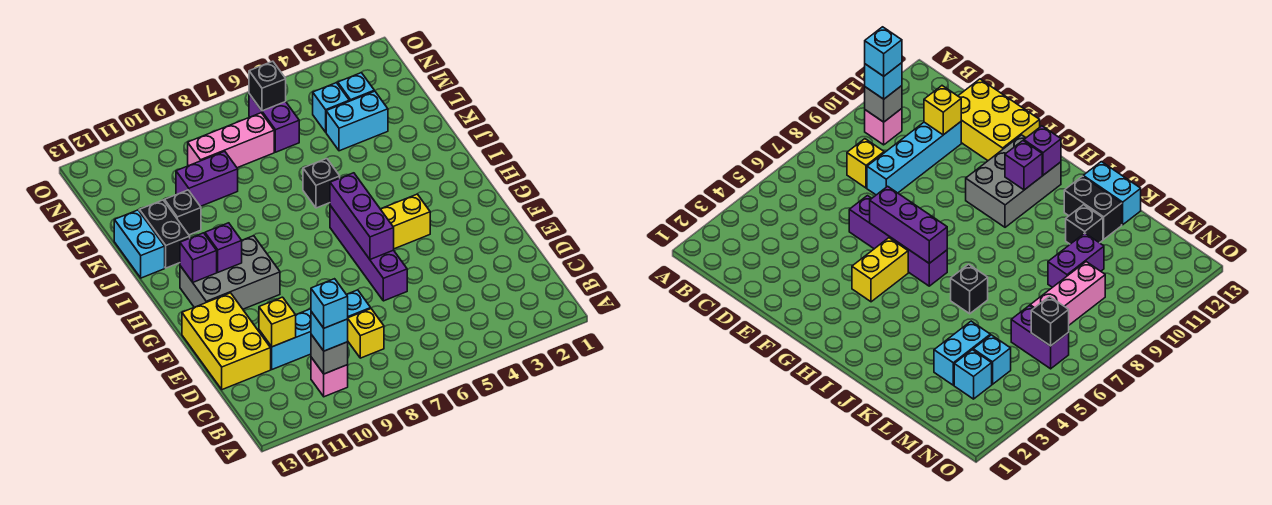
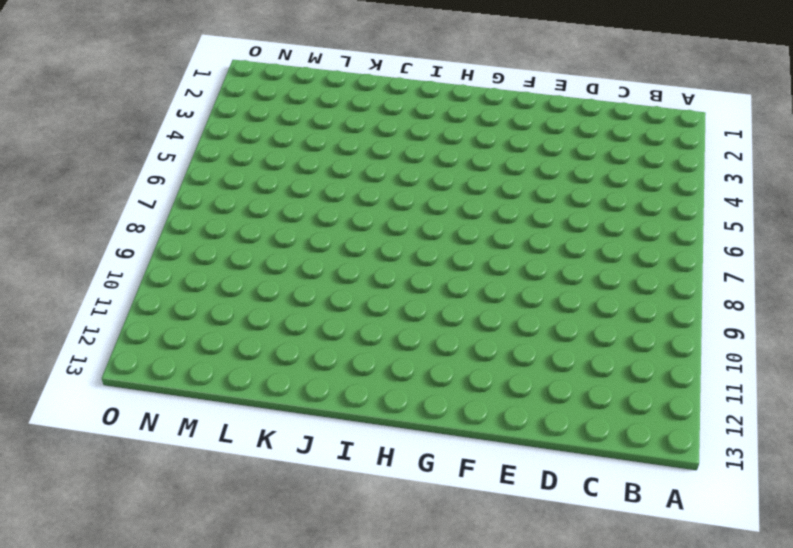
none -> pink brick B10 level 1
none -> yellow brick C8 level 1
none -> cyan brick D8:D11 level 1

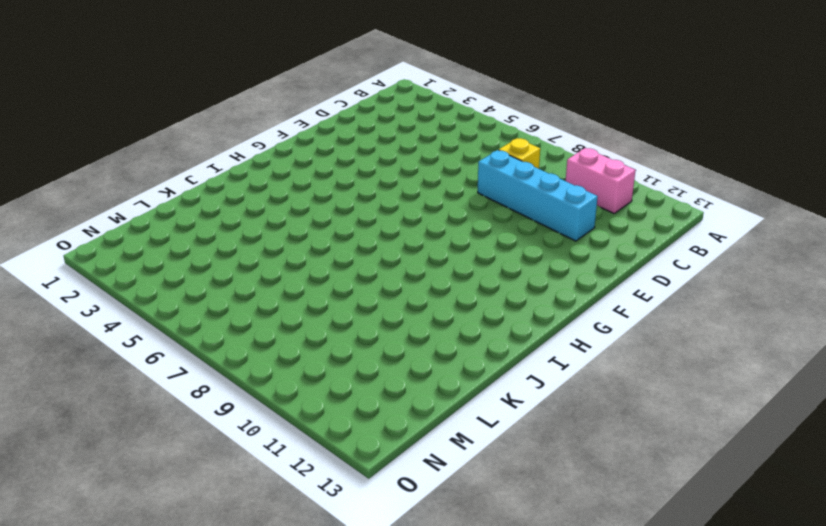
pink brick B10:B11 level 1 -> pink brick B10 level 1
none -> yellow brick D12:F13 level 1
none -> purple brick E6:H6 level 1
none -> yellow brick G4:G5 level 1

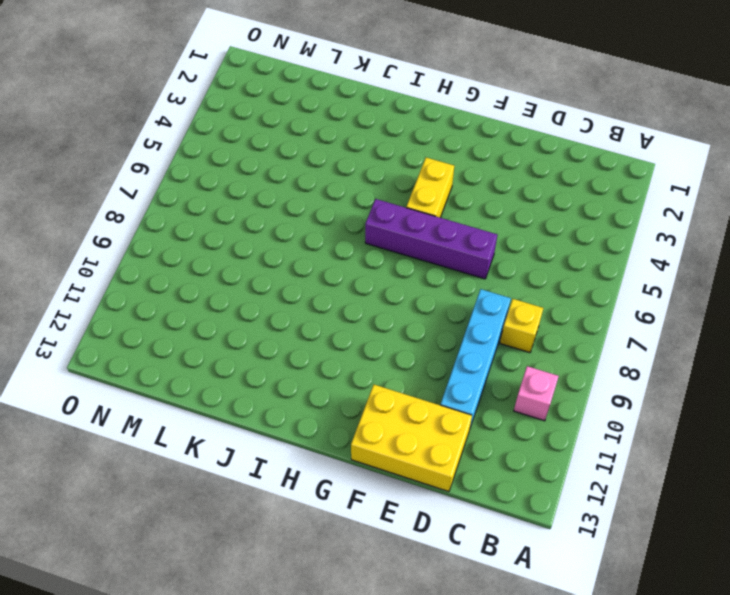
none -> grey brick G10:H12 level 1
none -> black brick J6 level 1
none -> black brick J12:K12 level 1

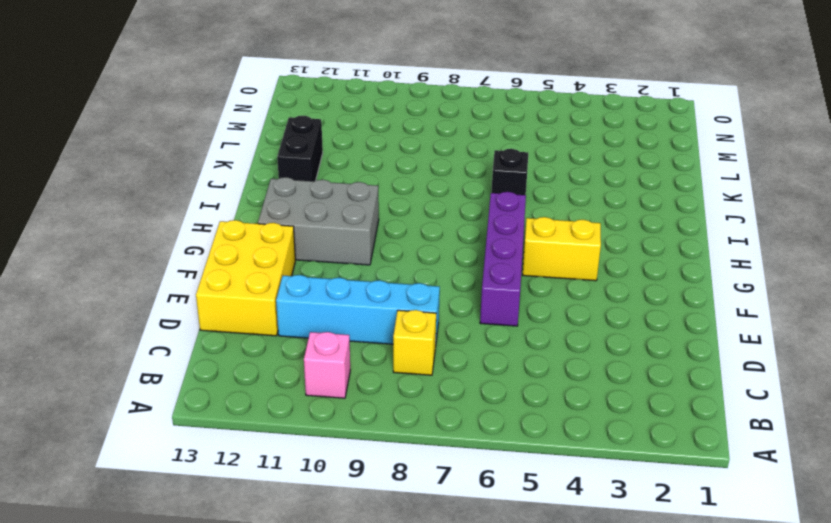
none -> cyan brick J13:K13 level 1
none -> black brick K11 level 1
none -> cyan brick L3:L4 level 1

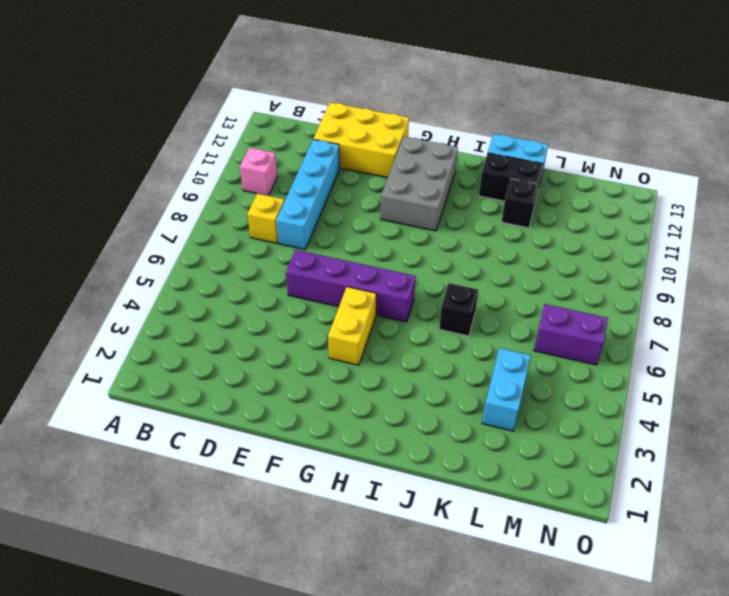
none -> purple brick L9:L10 level 1
none -> cyan brick M3 level 1
none -> cyan brick M4 level 1

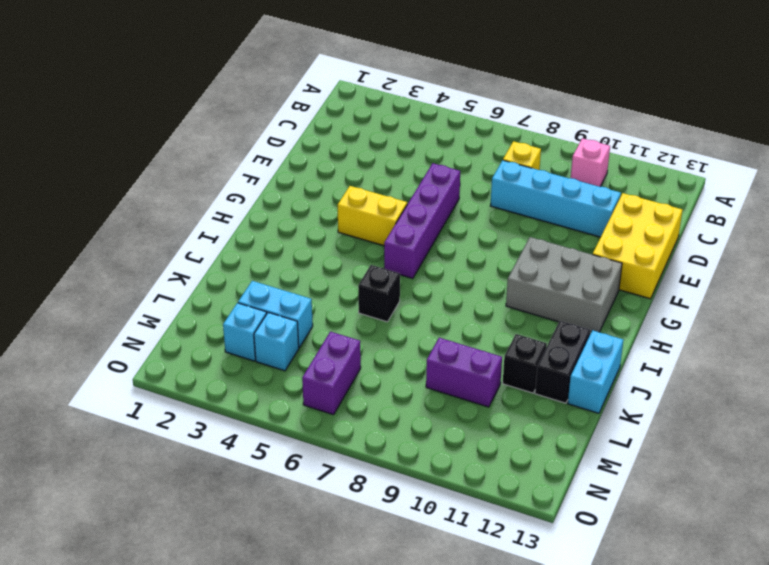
none -> pink brick M7:M9 level 1
none -> grey brick B10 level 2
none -> yellow brick D11 level 2

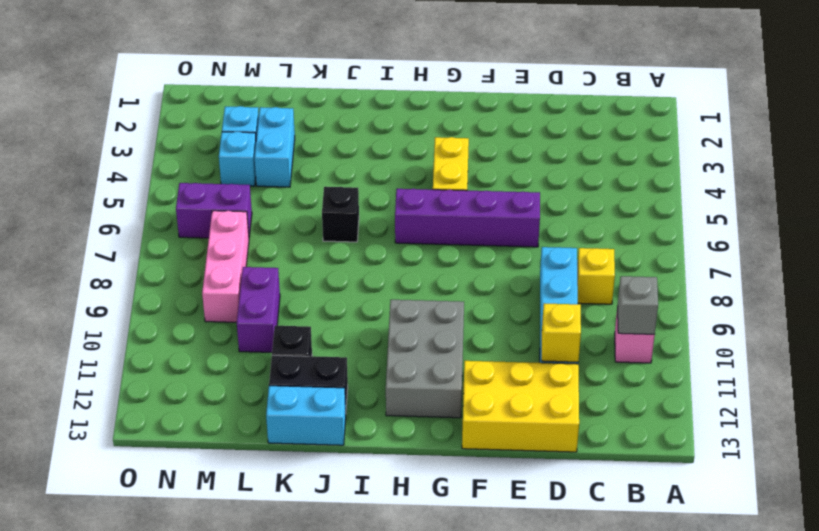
none -> purple brick F6:H6 level 2
none -> purple brick H11 level 2
none -> purple brick H12 level 2

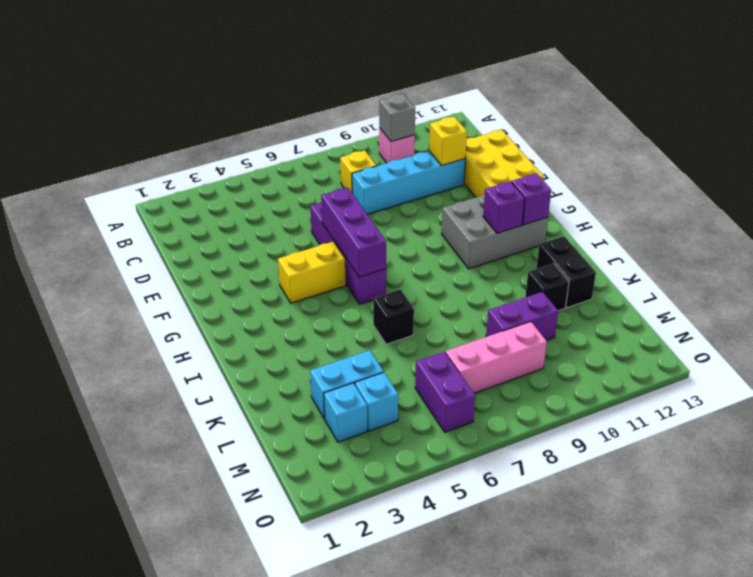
none -> cyan brick J13:K13 level 1
none -> black brick N6 level 2
none -> cyan brick B10 level 3

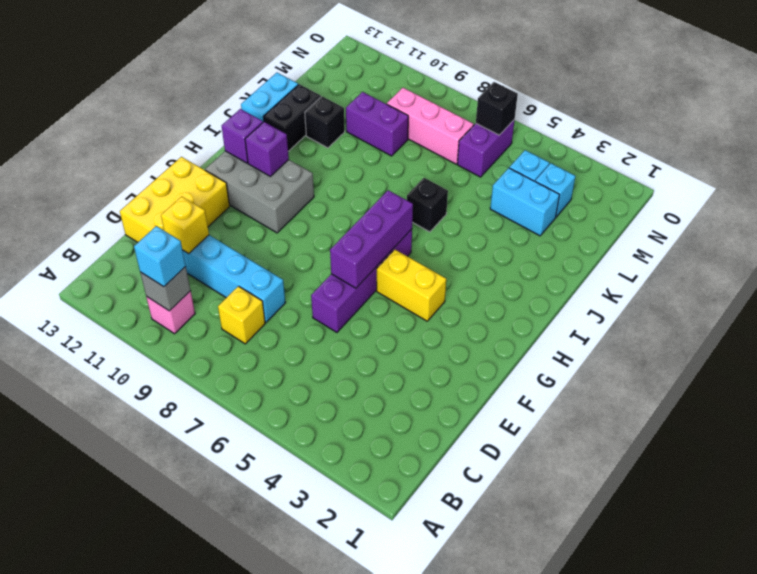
none -> cyan brick B10 level 4

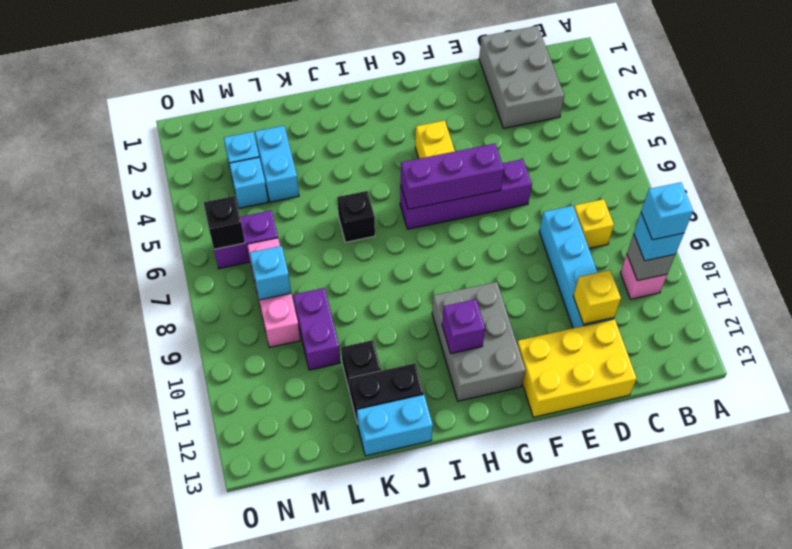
grey brick C1:D3 level 1 -> none
cyan brick M8 level 2 -> none
none -> purple brick H12 level 2

